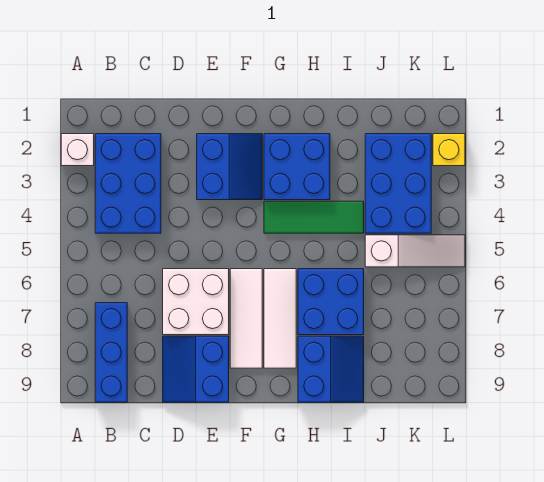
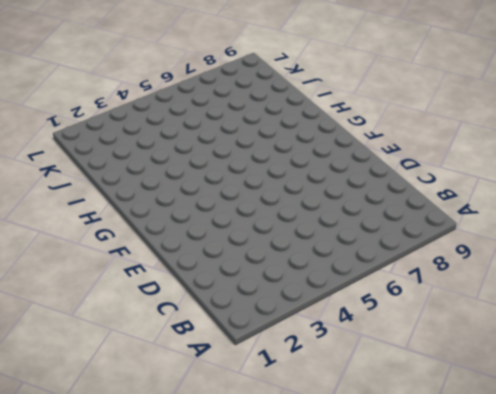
none -> white brick A2 level 1
none -> blue brick B2:C4 level 1
none -> blue brick B7:B9 level 1

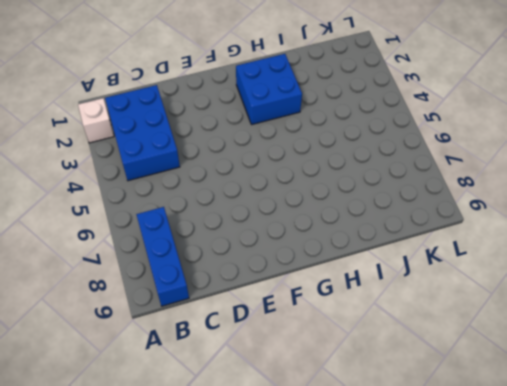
none -> white brick D6:E7 level 1
none -> blue slope D8:E9 level 1 top E
none -> blue slope E2:F3 level 1 top E

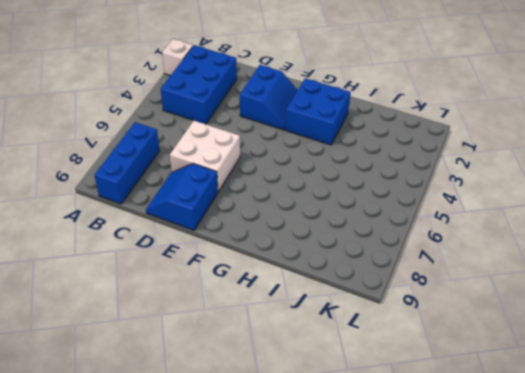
none -> white tile F6:F8 level 1
none -> green tile G4:I4 level 1
none -> white tile G6:G8 level 1

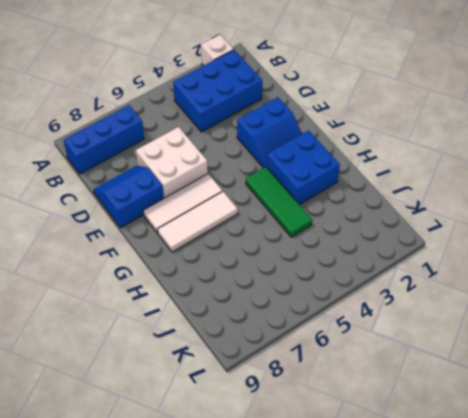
none -> blue brick H6:I7 level 1
none -> blue slope H8:I9 level 1 top H
none -> blue brick J2:K4 level 1

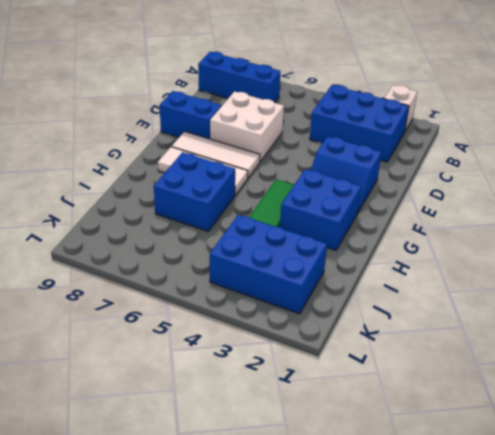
none -> blue slope H8:I9 level 1 top H
none -> white slope J5:L5 level 1 top J
none -> yellow brick L2 level 1

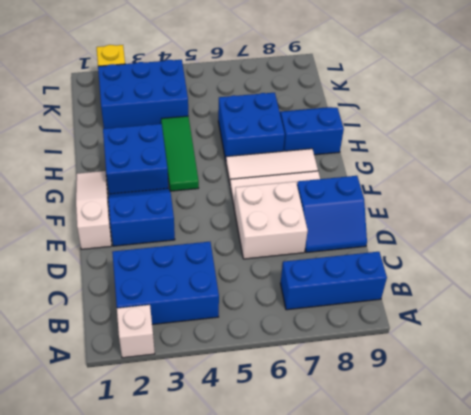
white slope E1:G1 level 1 top E -> white slope J5:L5 level 1 top J

